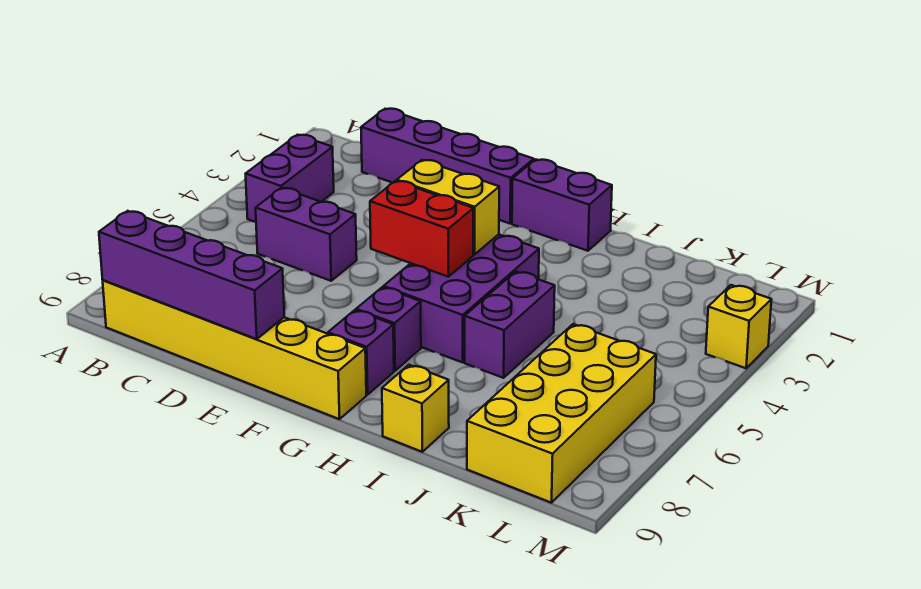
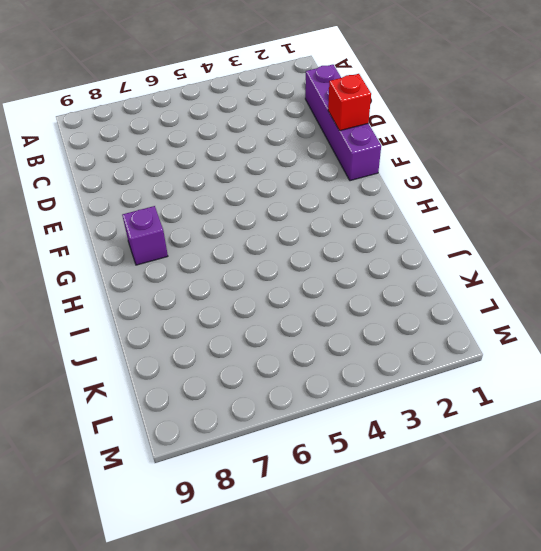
red brick E1 level 2 -> none
none -> purple brick B3:B4 level 1
none -> yellow brick B9:G9 level 1
none -> purple brick C5:D5 level 1

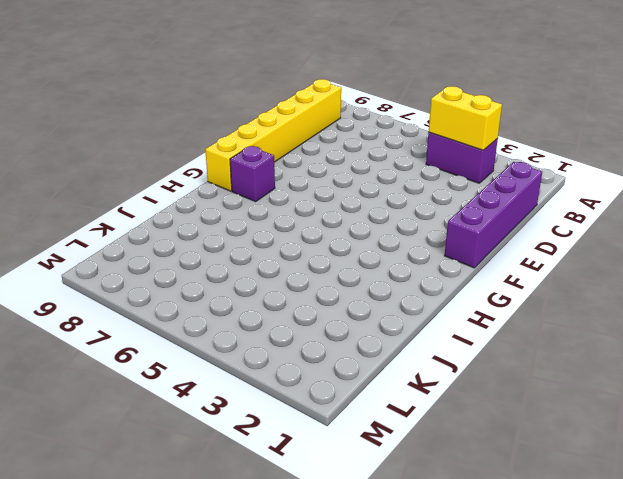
yellow brick B3:B4 level 2 -> yellow brick F4:G4 level 2
none -> purple brick C5:D5 level 1
none -> purple brick G1:H1 level 1
none -> purple brick G4:H6 level 1

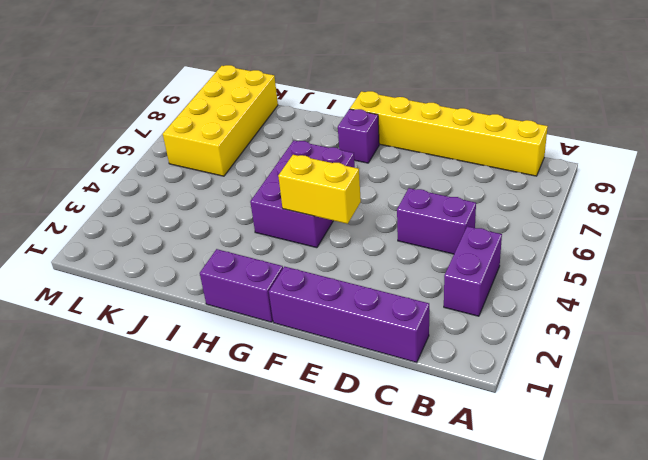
none -> purple brick G7 level 1
none -> purple brick I5:I6 level 1
none -> yellow brick I9 level 1

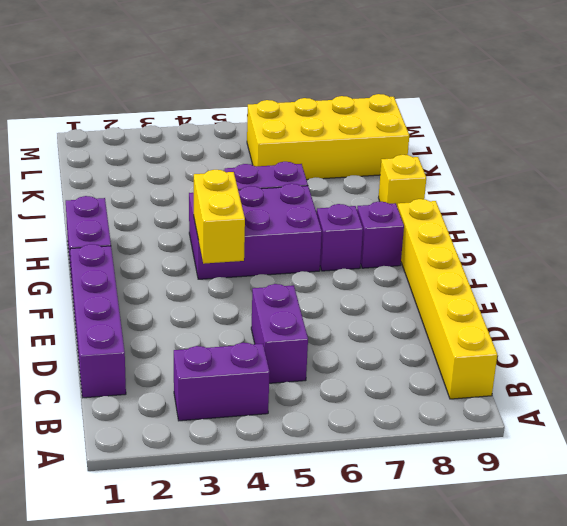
none -> yellow brick M3 level 1
none -> purple brick B9:E9 level 2
none -> red brick F5:G5 level 2

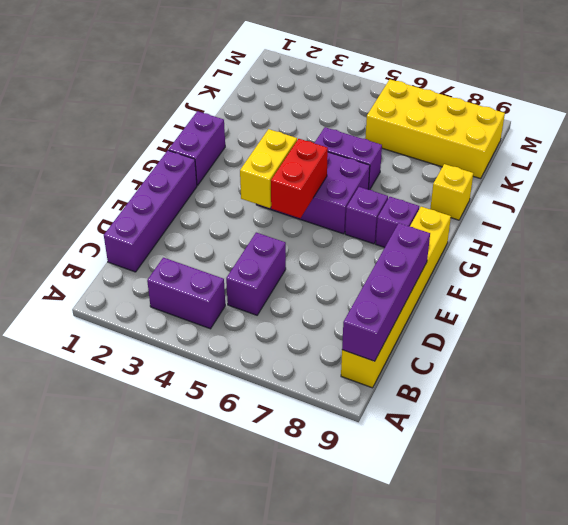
none -> yellow brick M3 level 1

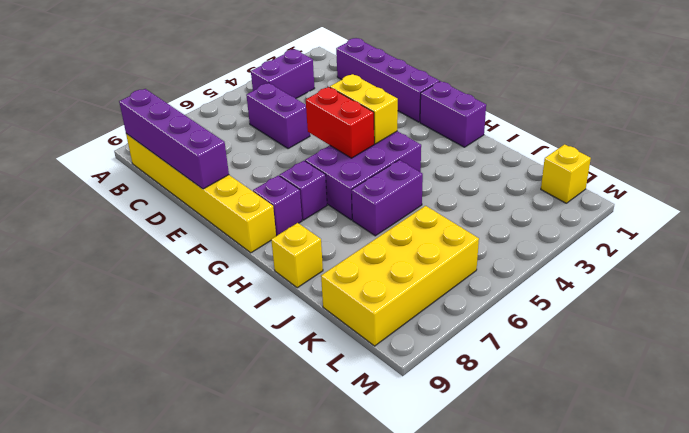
yellow brick L1 level 1 -> yellow brick M3 level 1

